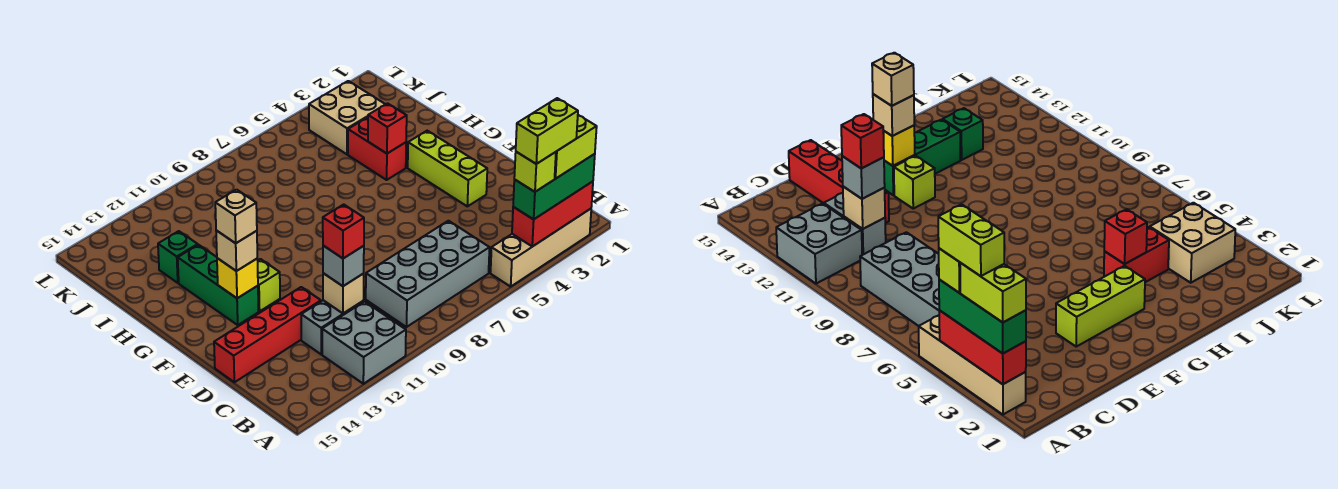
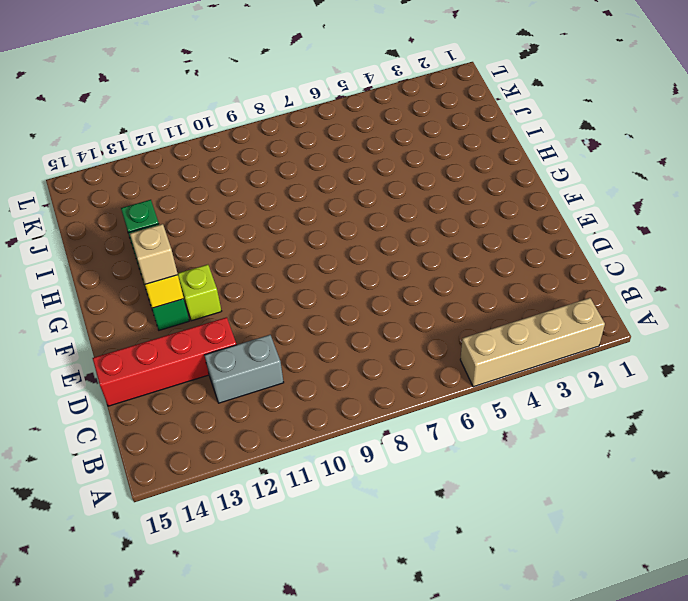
none -> grey brick A11:B12 level 1
none -> grey brick B6:C9 level 1
none -> lime brick E3:G3 level 1

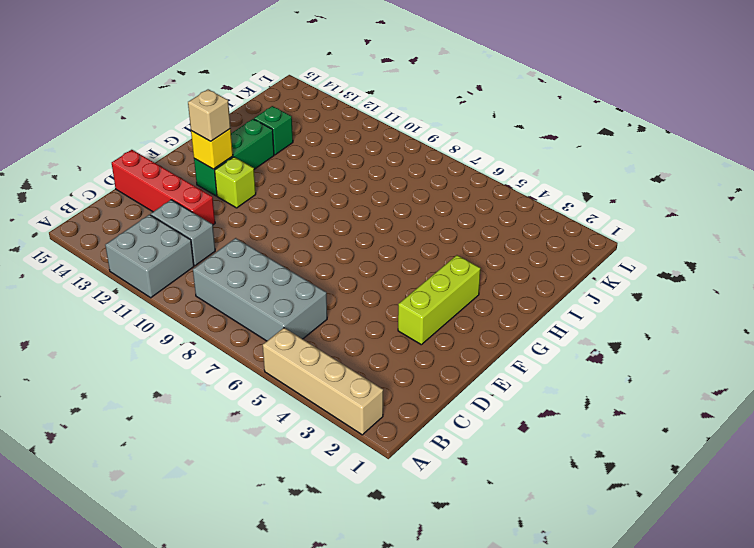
none -> red brick H4:I4 level 1
none -> tan brick J3:K4 level 1
none -> red brick A2:A4 level 2

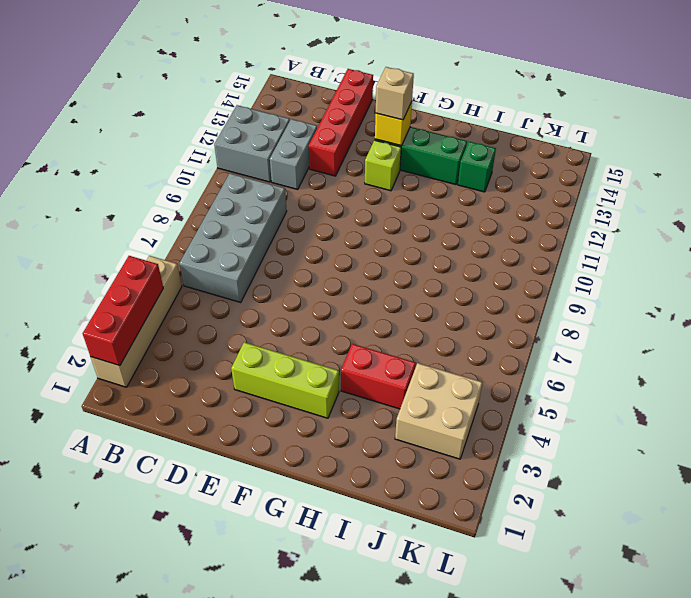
none -> tan brick C11 level 2
none -> red brick H4 level 2
none -> green brick A2:A4 level 3

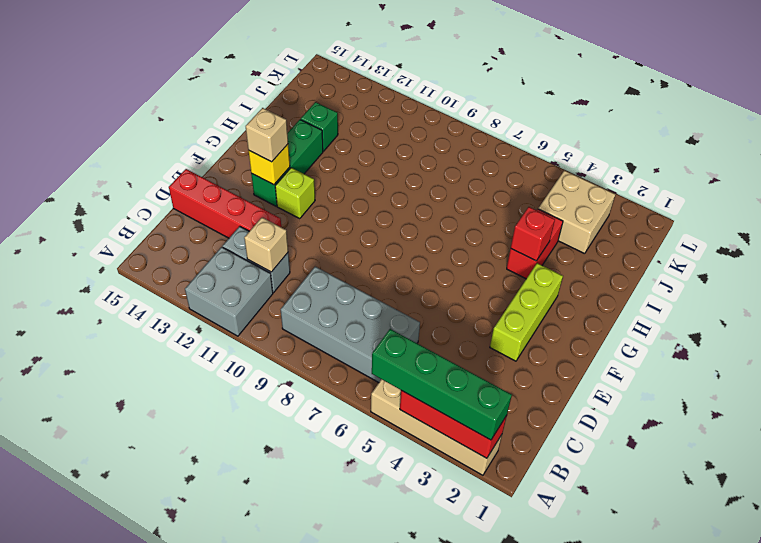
green brick A2:A5 level 3 -> green brick A2:A4 level 3
none -> grey brick C11 level 3
none -> lime brick A2:A3 level 4
none -> lime brick A4 level 4

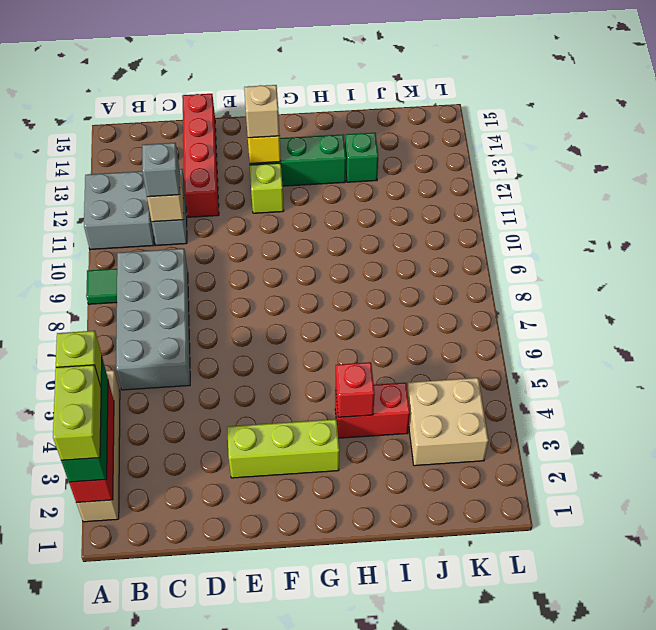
green tile A9 level 1 -> none
none -> red brick C11 level 4
none -> tan brick F13 level 4
none -> lime brick A3:A4 level 5

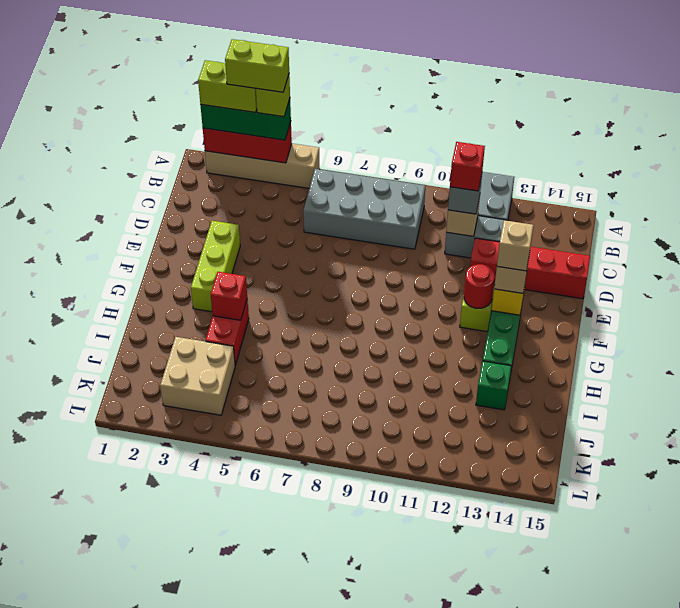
red round brick F12 level 2 -> none

